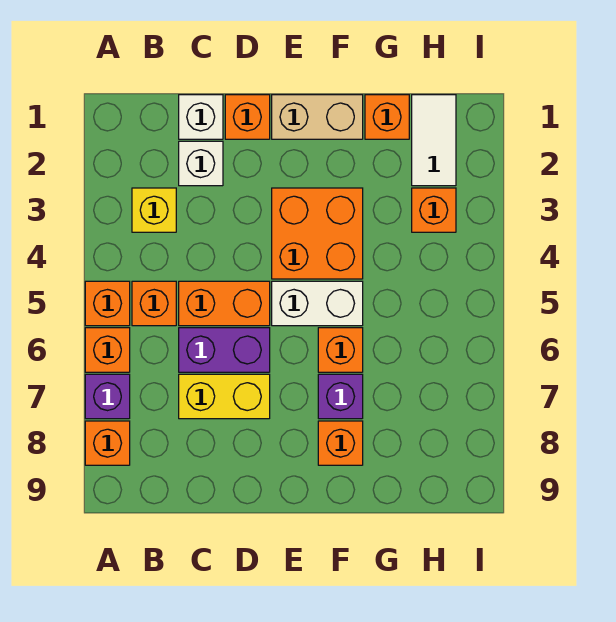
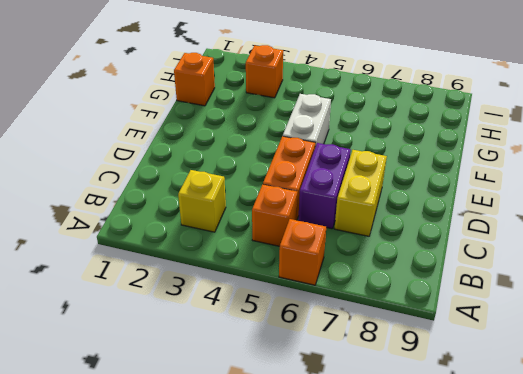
none -> orange brick A5 level 1
none -> purple brick A7 level 1
none -> orange brick A8 level 1

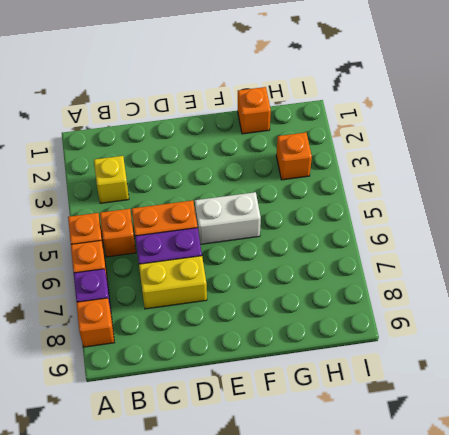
none -> white brick C1 level 1
none -> white brick C2 level 1
none -> orange brick D1 level 1

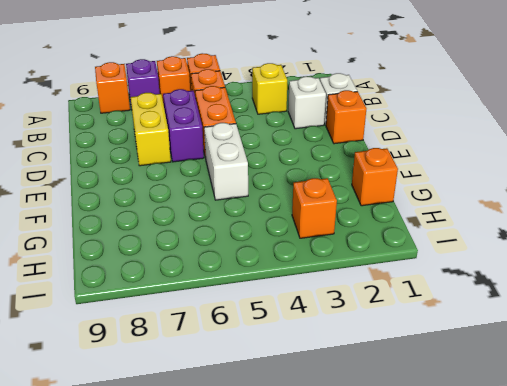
none -> tan brick E1:F1 level 1
none -> orange brick E3:F4 level 1
none -> orange brick F6 level 1

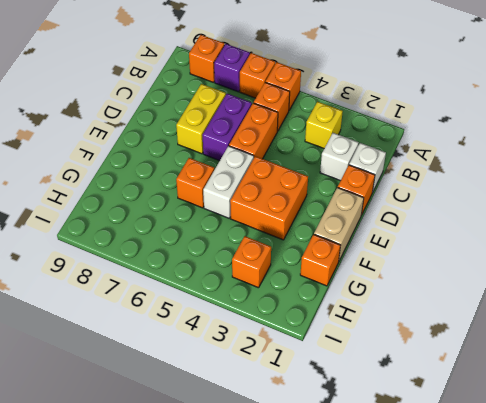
none -> purple brick F7 level 1
none -> orange brick F8 level 1
none -> white tile H1:H2 level 1

